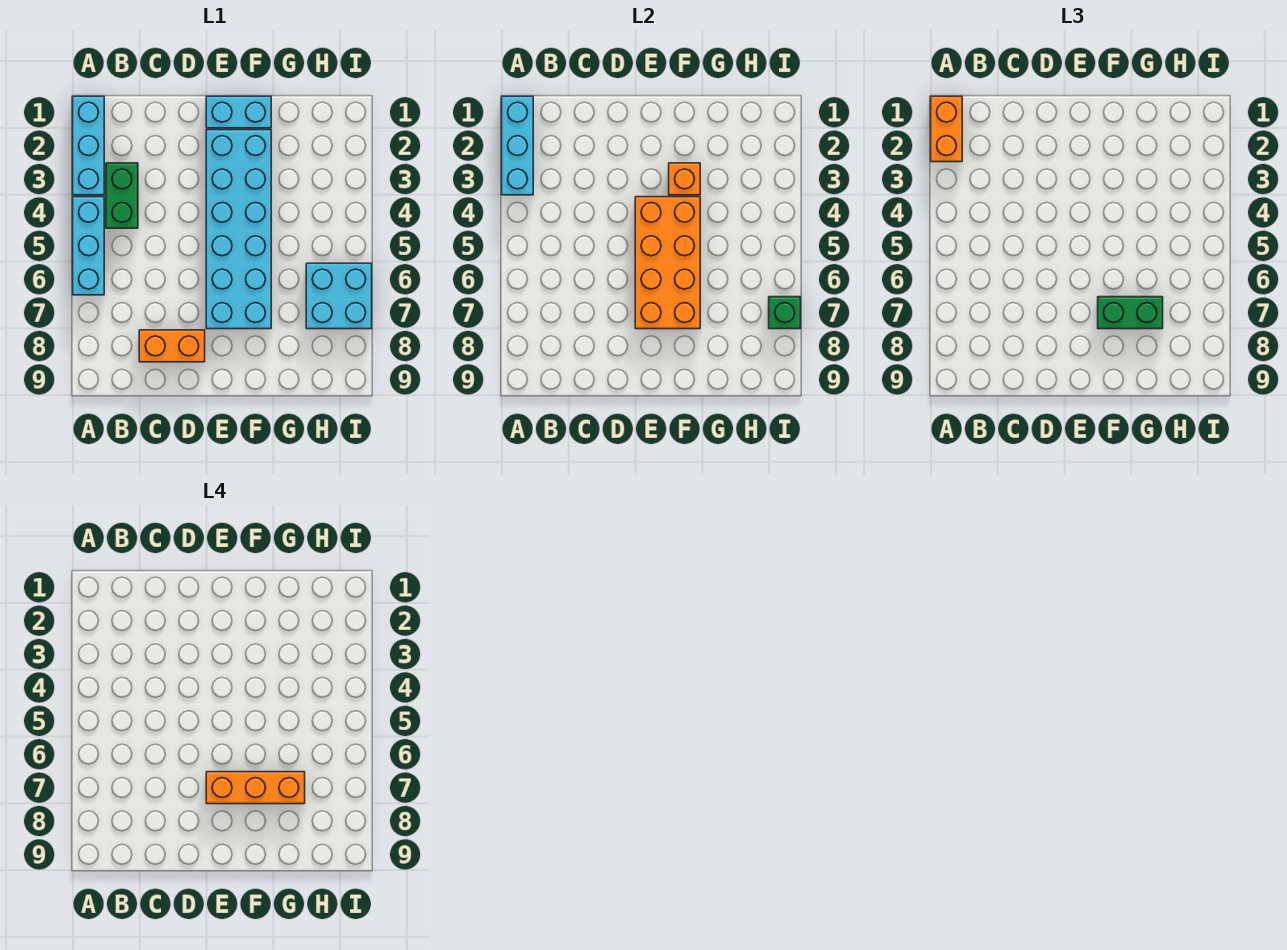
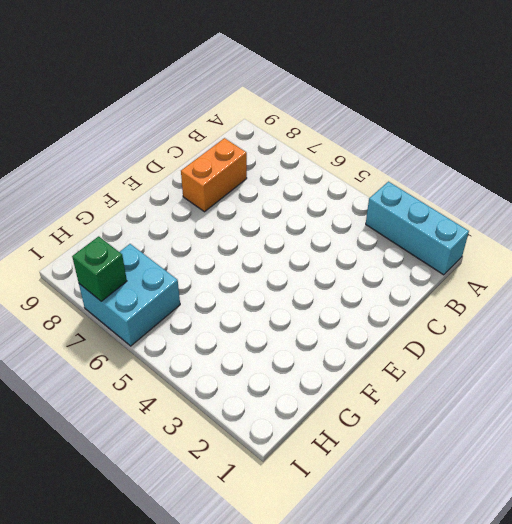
none -> cyan brick A4:A6 level 1
none -> green brick B3:B4 level 1
none -> cyan brick E1:F1 level 1

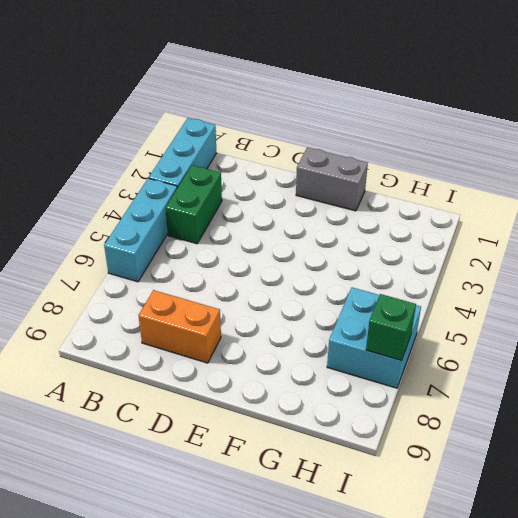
grey brick E1:F1 level 1 -> cyan brick E1:F1 level 1
none -> cyan brick E2:F7 level 1
none -> cyan brick A1:A3 level 2
none -> orange brick E4:F7 level 2

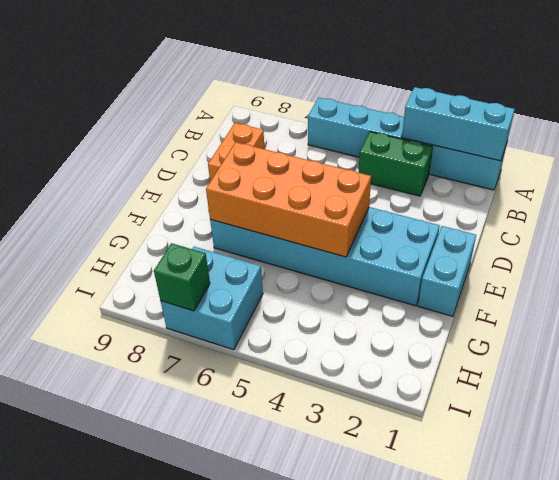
none -> orange brick F3 level 2
none -> orange brick A1:A2 level 3
none -> green brick F7:G7 level 3

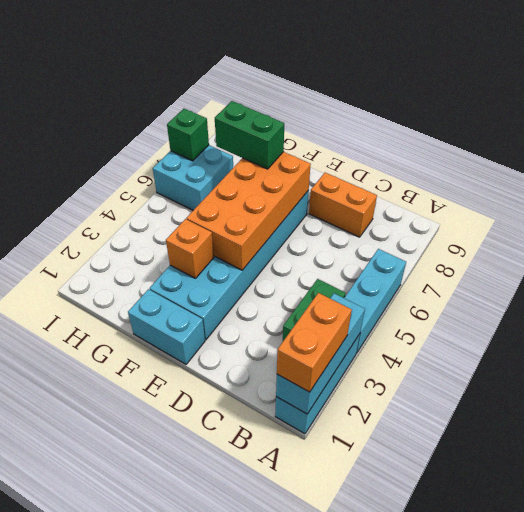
none -> orange brick E7:G7 level 4

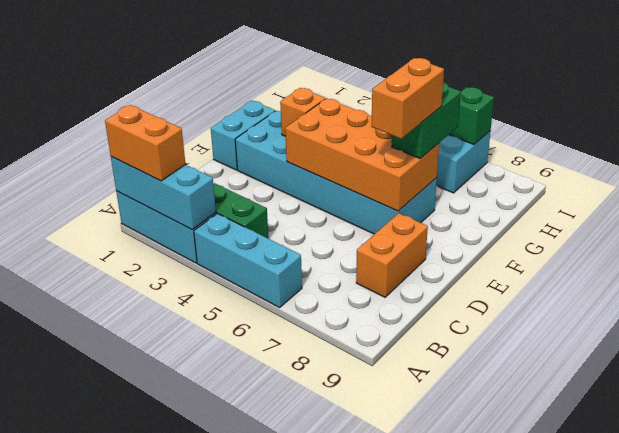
orange brick E7:F7 level 4 -> orange brick E7:G7 level 4

